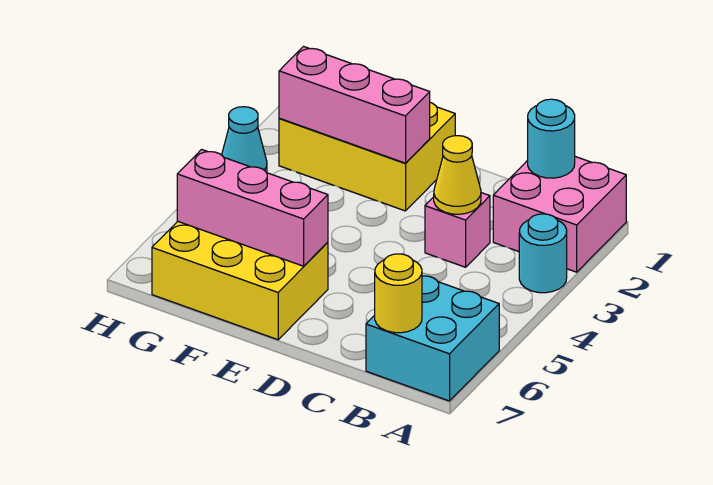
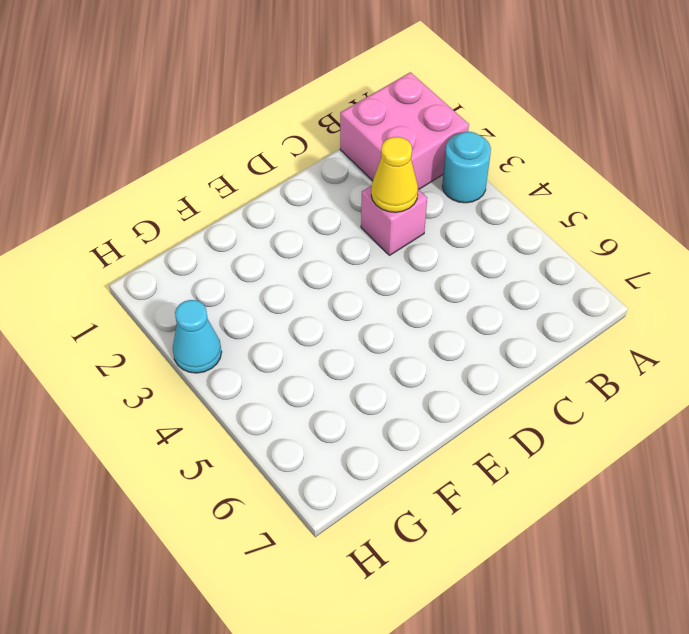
none -> cyan brick A6:B7 level 1
none -> yellow brick E1:G2 level 1
none -> yellow brick E6:G7 level 1

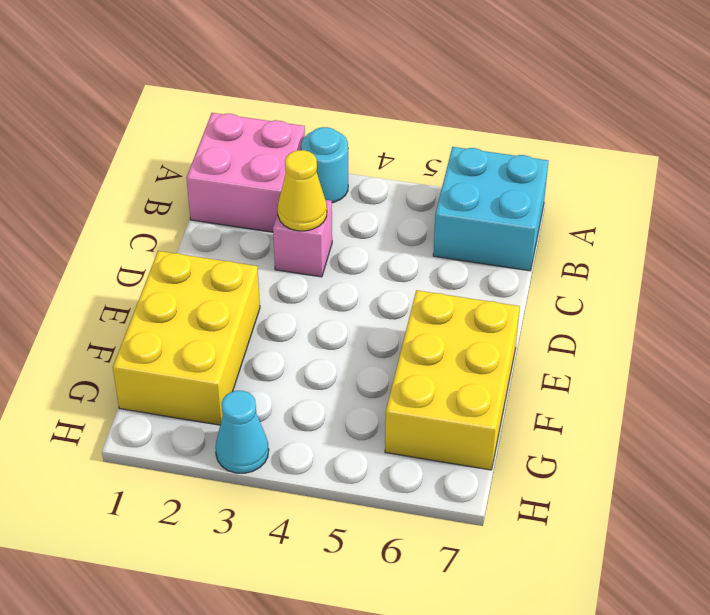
none -> cyan round brick B1 level 2
none -> yellow round brick B7 level 2
none -> pink brick E2:G2 level 2

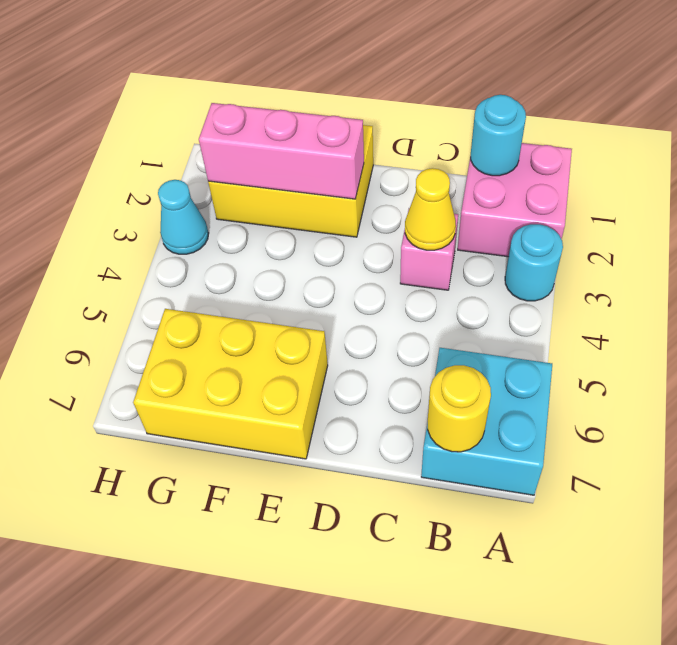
none -> pink brick E6:G6 level 2

